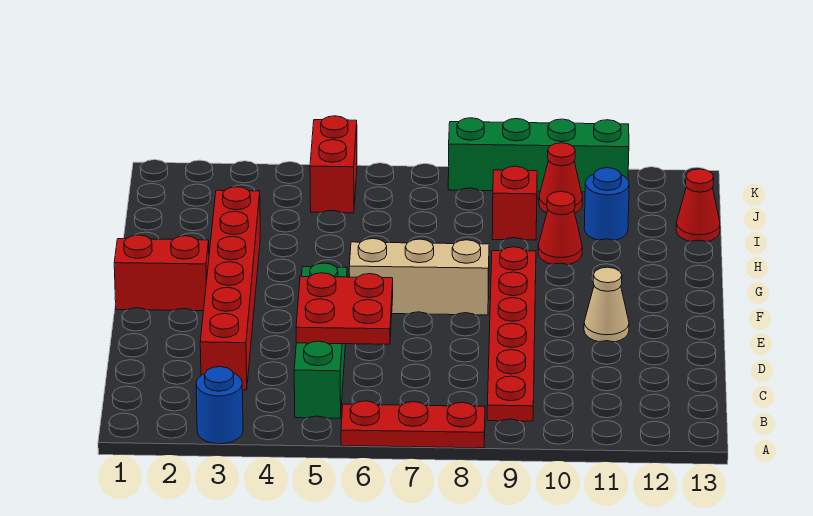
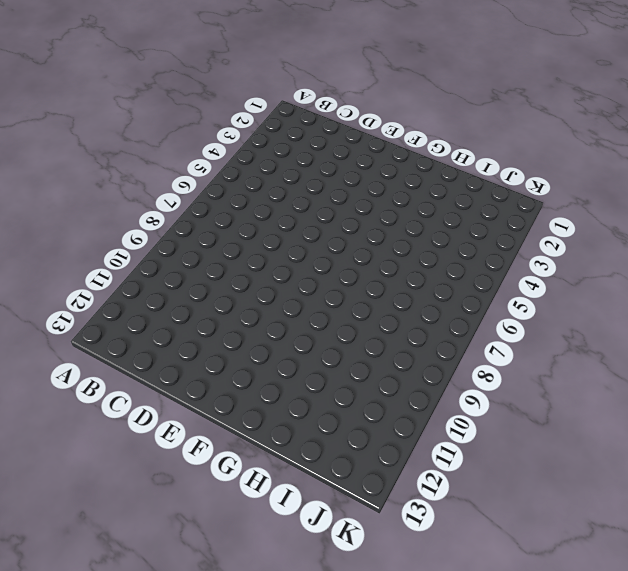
none -> blue round brick A3 level 1
none -> red plate A6:A8 level 1
none -> green brick B5:E5 level 1

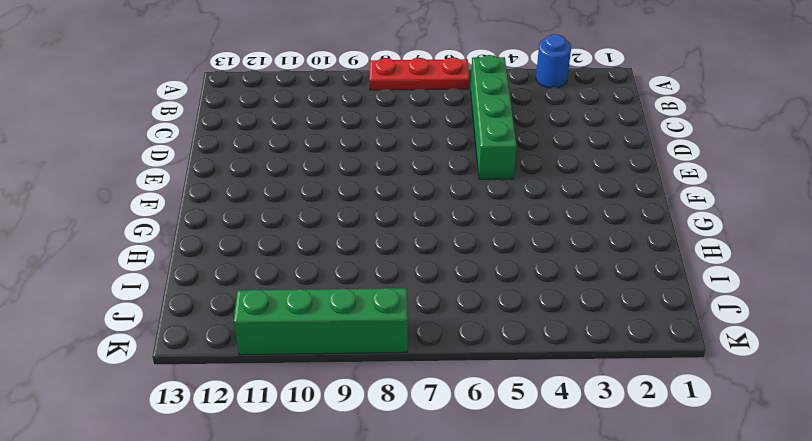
none -> red plate B9:G9 level 1
none -> red brick C3:H3 level 1
none -> tan cone E11 level 1

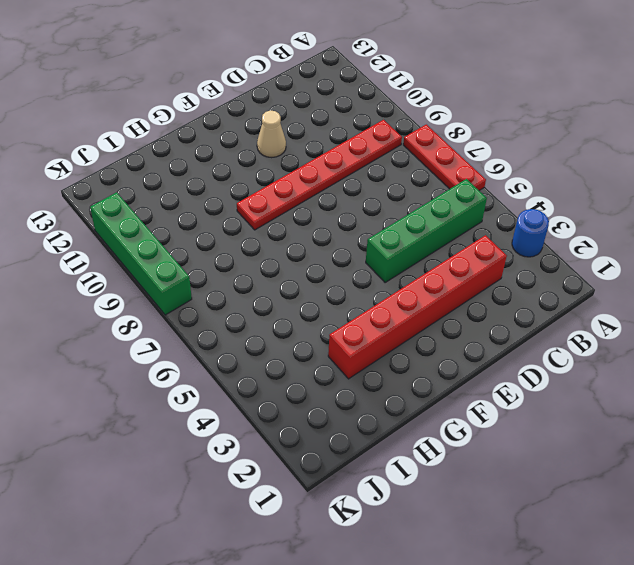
none -> red brick F1:F2 level 1
none -> tan brick F6:F8 level 1
none -> red cone H10 level 1

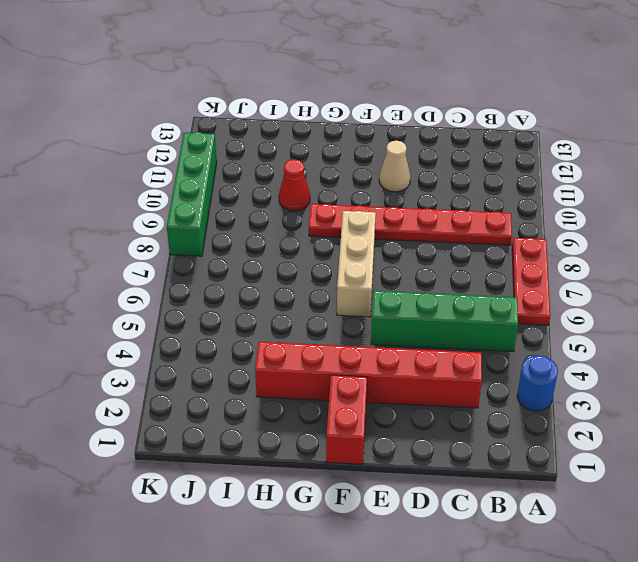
none -> red brick I9 level 1
none -> blue round brick I11 level 1
none -> red cone I13 level 1

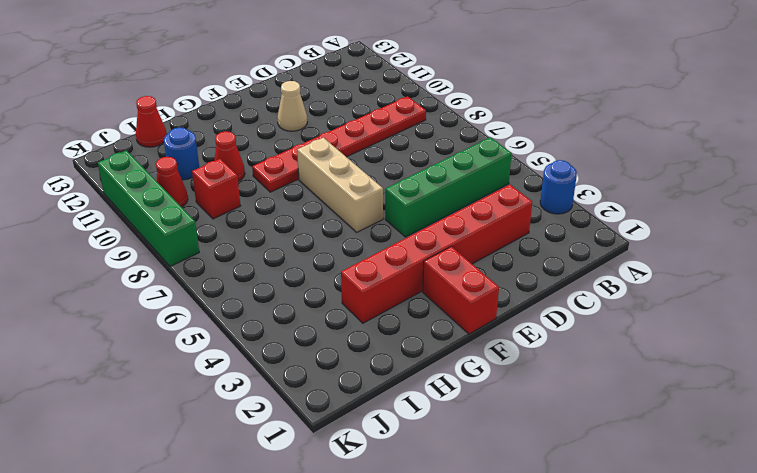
none -> red plate A6:A8 level 1
none -> red brick J5:K5 level 1
none -> red plate C5:D6 level 2

